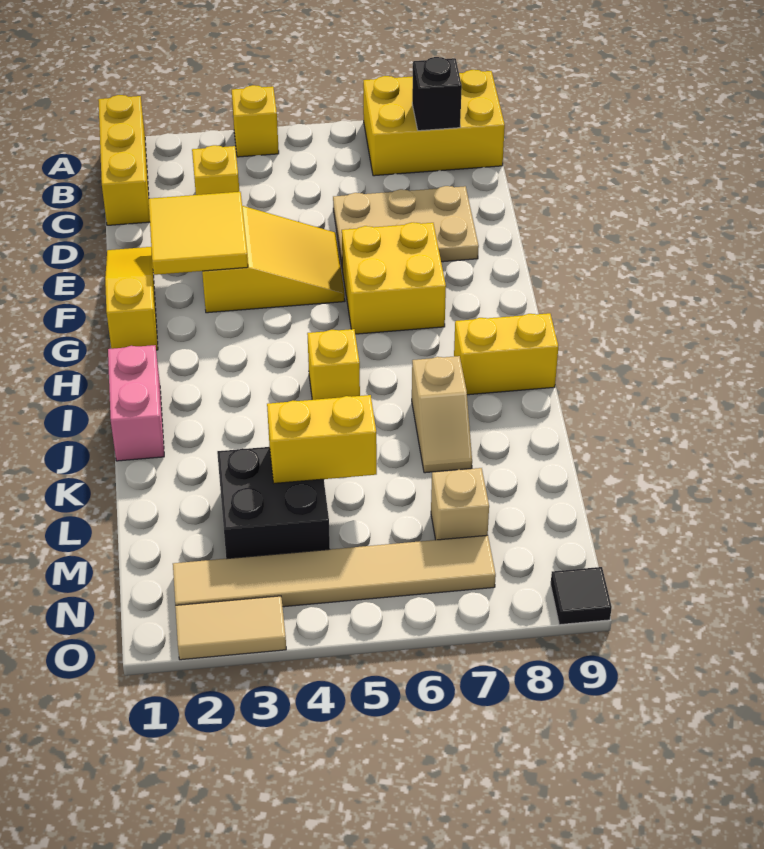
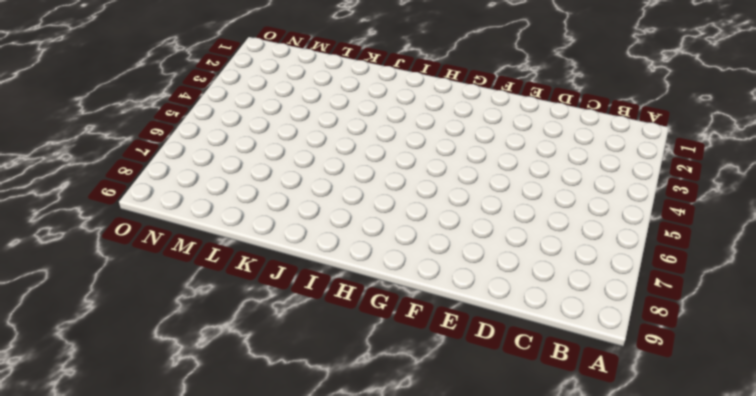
none -> yellow brick A1:C1 level 1
none -> yellow brick A4 level 1
none -> yellow brick A7:B9 level 1

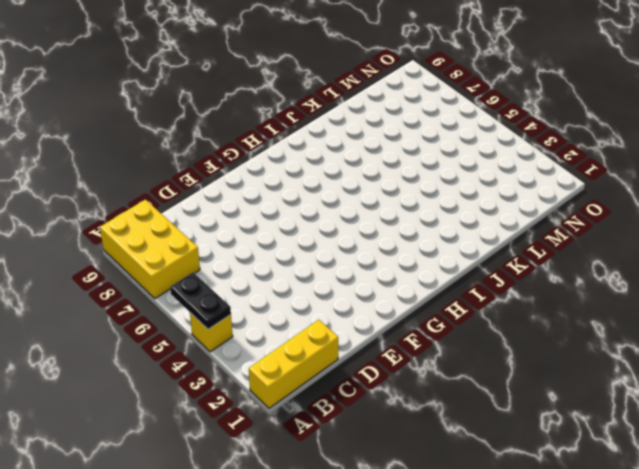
black plate A4:A5 level 2 -> none
none -> yellow brick C3 level 1
none -> tan plate D6:E8 level 1
none -> yellow slope E1:G1 level 1 top G

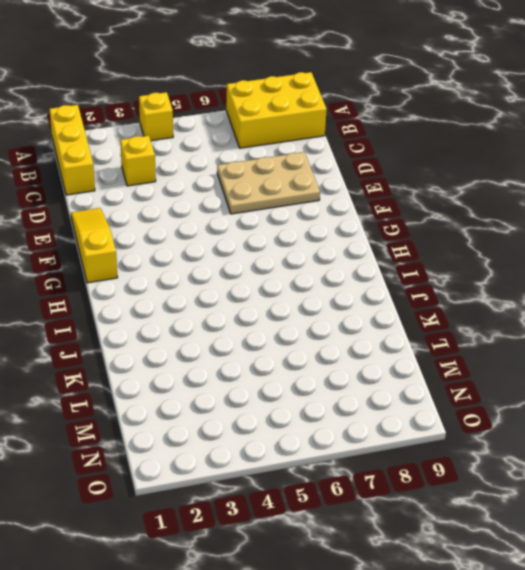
none -> yellow slope E3:F5 level 1 top 3
none -> yellow brick F6:G7 level 1
none -> pink brick I1:J1 level 1

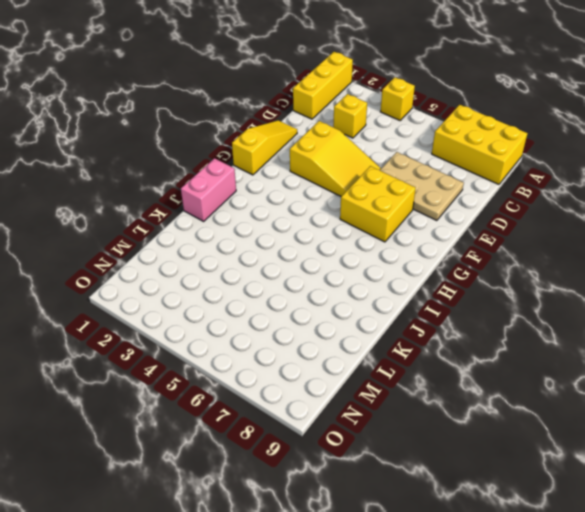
none -> yellow brick I5 level 1
none -> yellow brick I8:I9 level 1
none -> tan slope J7:K7 level 1 top J

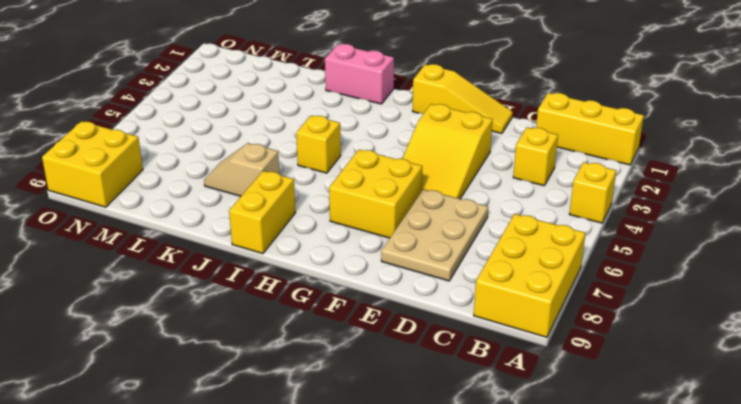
yellow brick N8:O9 level 1 -> black tile O9 level 1
none -> black brick L3:M4 level 1
none -> tan brick M7 level 1
none -> tan tile N2:N7 level 1

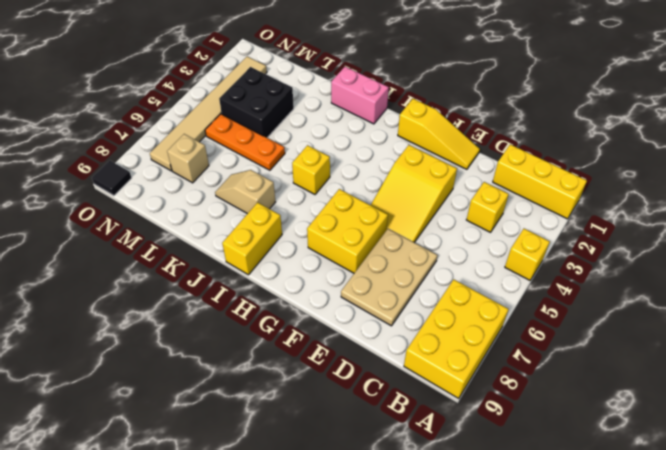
orange plate K5:M5 level 1 -> none
none -> tan tile O2:O3 level 1
none -> black brick B8 level 2
none -> yellow tile E2:F3 level 2

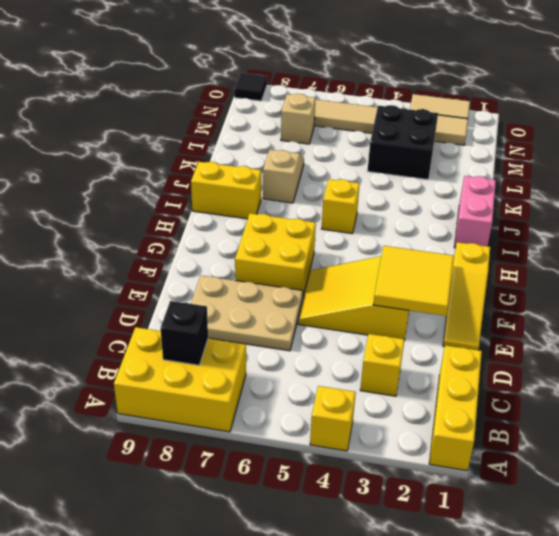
none -> yellow brick L4:L5 level 2

